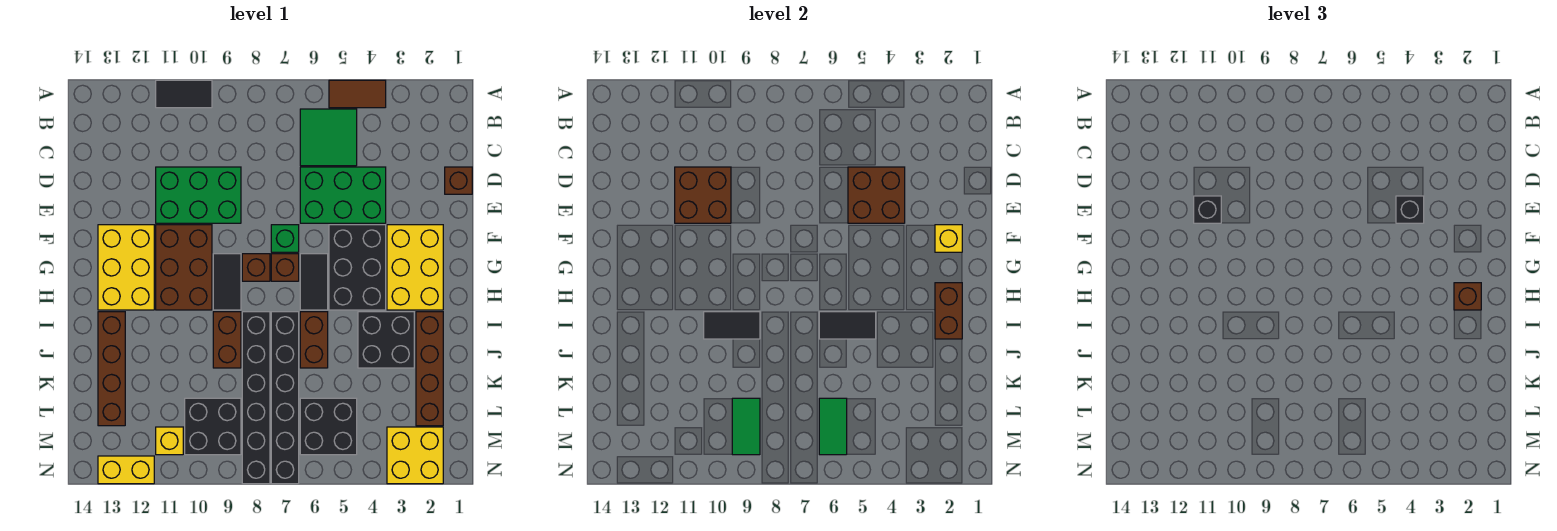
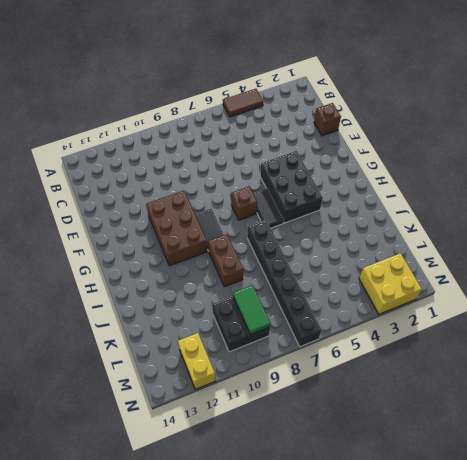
yellow brick M12:N12 level 1 -> yellow brick N12:N13 level 1
none -> black tile A10:A11 level 1
none -> green tile B5:C6 level 1
none -> green brick D4:E6 level 1
none -> green brick D9:E11 level 1

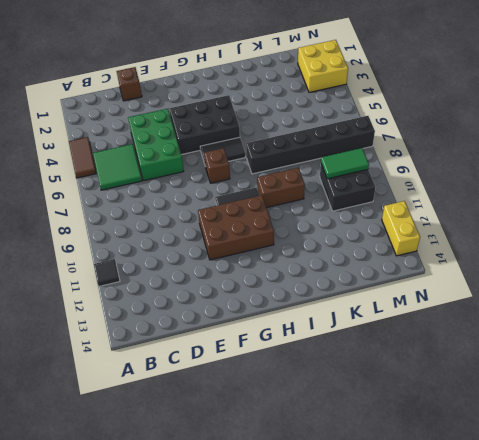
black tile A11 level 1 -> black tile A10:A11 level 1
none -> green brick D9:E11 level 1
none -> yellow brick F2:H3 level 1
none -> green brick F7 level 1
none -> yellow brick F12:H13 level 1

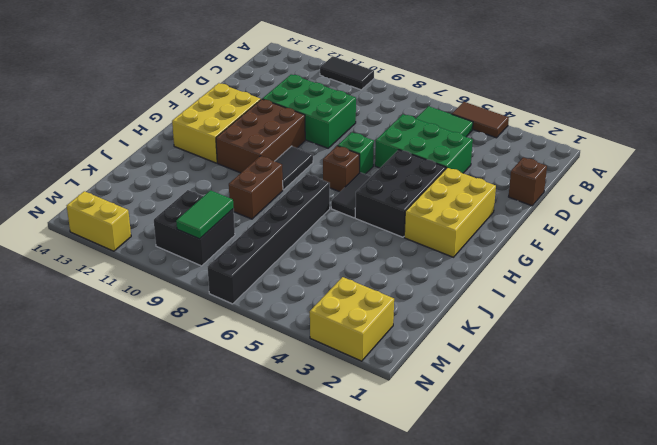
none -> brown brick G8 level 1
none -> brown brick I2:L2 level 1
none -> black brick I3:J4 level 1
none -> brown brick I6:J6 level 1

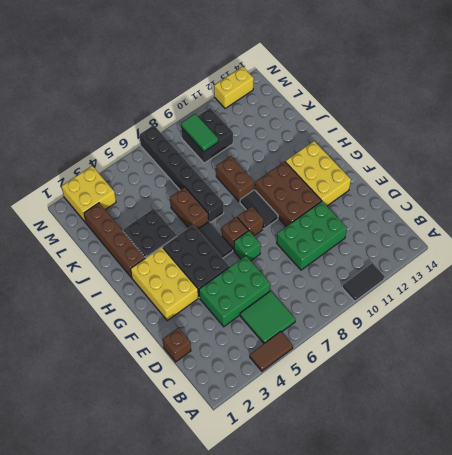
none -> black brick I8:N8 level 1
none -> brown brick I13:L13 level 1
none -> black brick L5:M6 level 1
none -> yellow brick M11 level 1

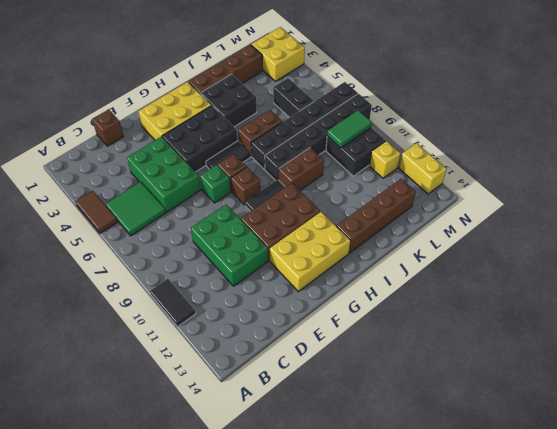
black brick L5:L6 level 1 -> black brick L5:M6 level 1
none -> brown brick D4:E5 level 2
none -> brown brick D10:E11 level 2
none -> yellow brick F2 level 2
none -> brown brick H2:I2 level 2

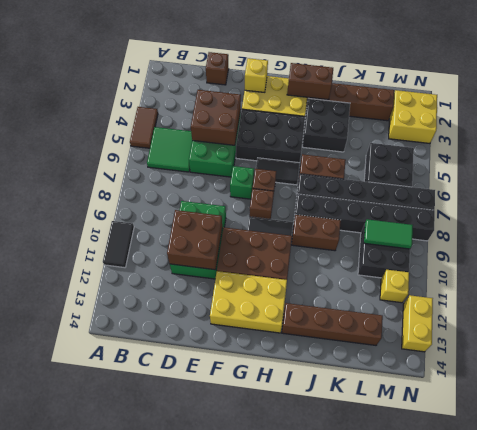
none -> black tile I5:I6 level 2
none -> black tile I9:I10 level 2
none -> green tile L6:M6 level 2
none -> black brick E4 level 3

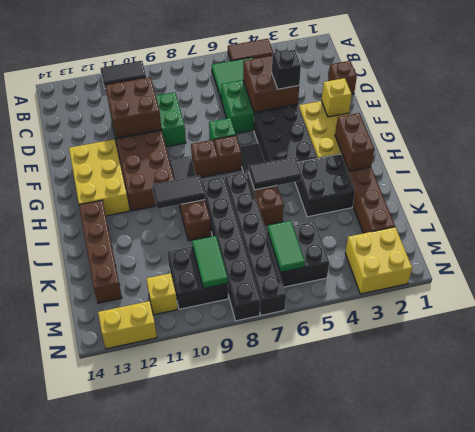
none -> black brick E11 level 3
none -> brown brick H2 level 3

